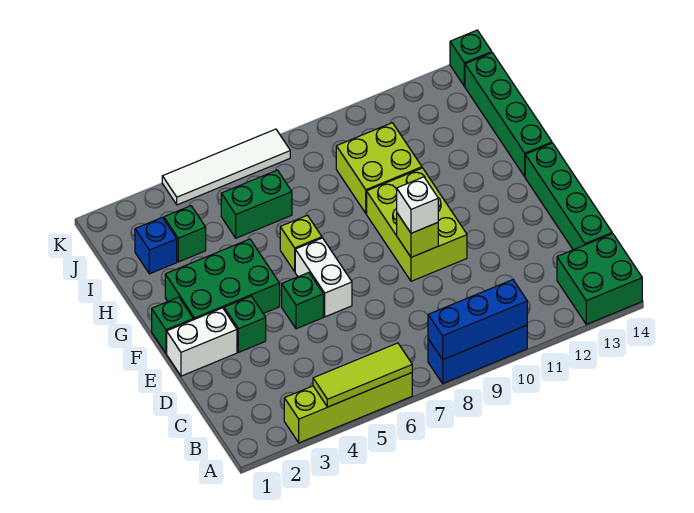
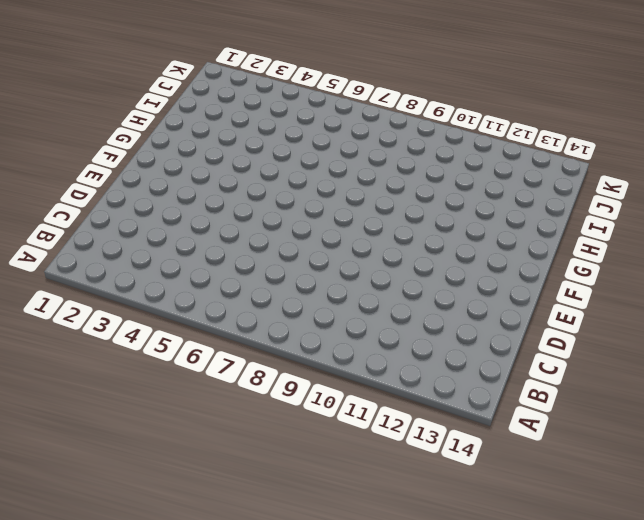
none -> lime brick A3:A6 level 1
none -> blue brick A8:A10 level 1
none -> green brick A13:B14 level 1

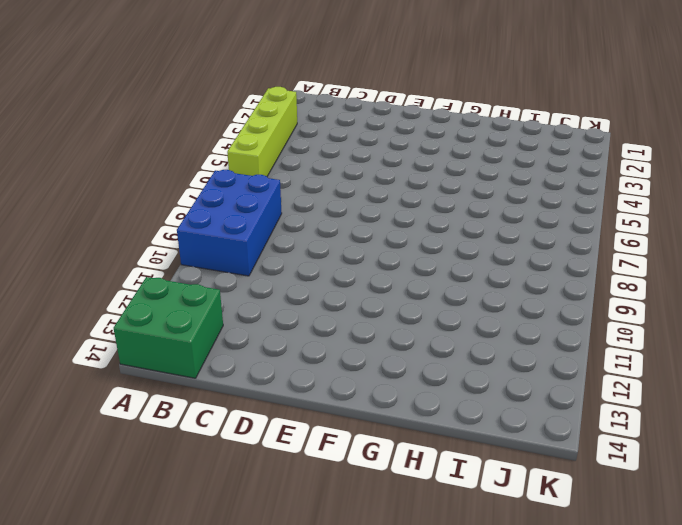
blue brick A8:B10 level 1 -> blue brick A8:A10 level 1
none -> green brick C14:F14 level 1
none -> white brick E1:E2 level 1
none -> green brick E3 level 1

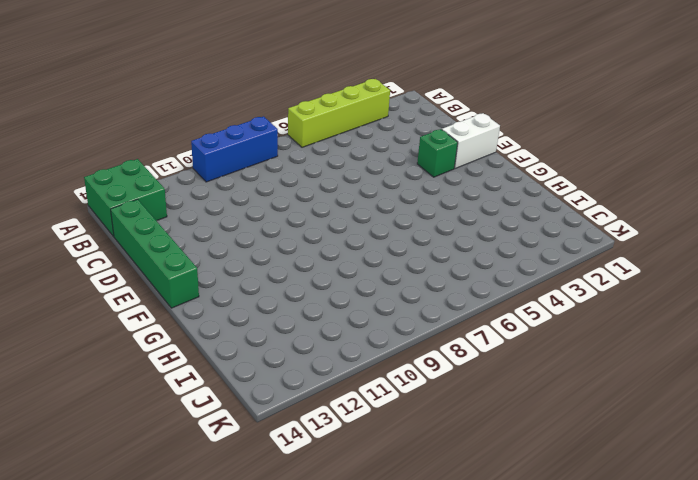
none -> green brick E5 level 1
none -> white brick E6:F6 level 1
none -> lime brick E9:G10 level 1

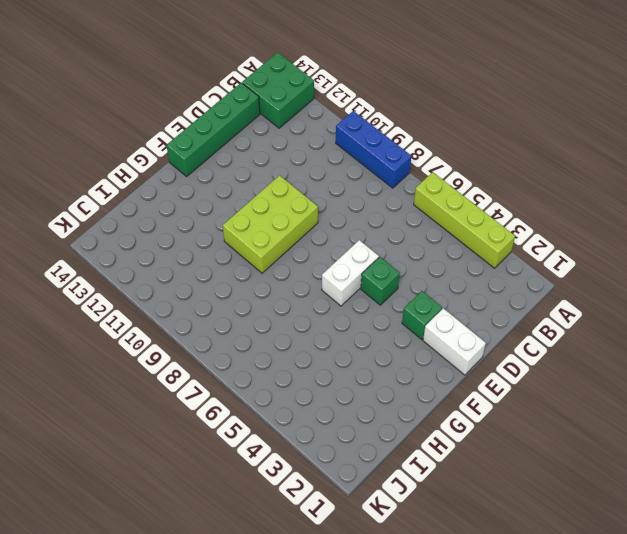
none -> green brick F1 level 1
none -> green brick F2:G4 level 1
none -> lime brick G6 level 1

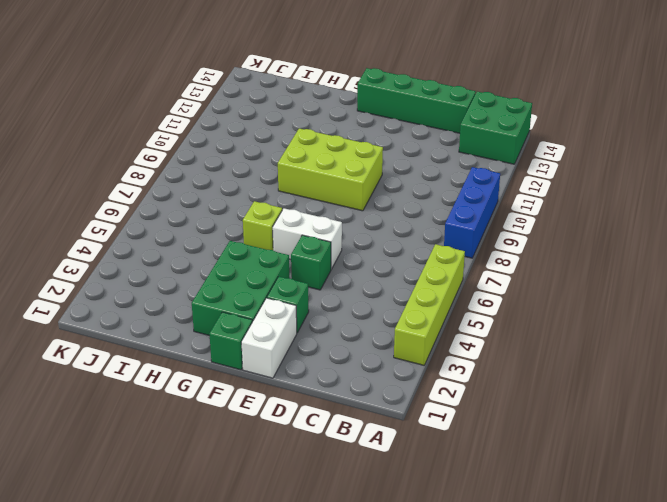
none -> green brick G14:J14 level 1
none -> lime brick H9:I10 level 1
none -> blue brick I2 level 1

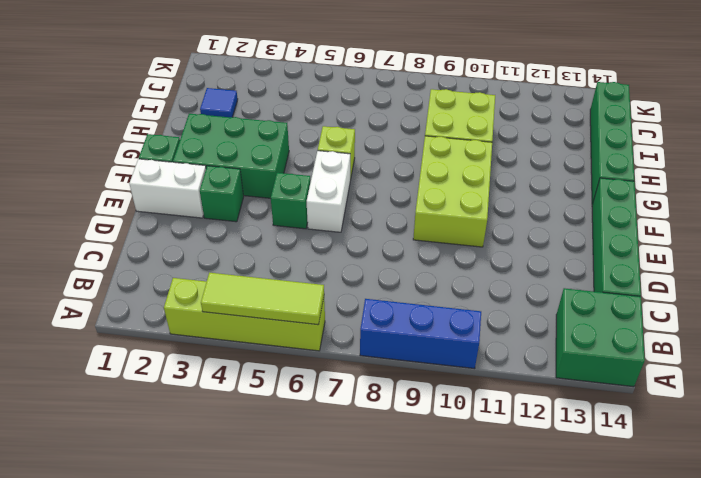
blue tile I2 level 1 -> blue brick I2 level 1
none -> green brick I3 level 1
none -> green brick I5:I6 level 1
none -> white tile K4:K7 level 1

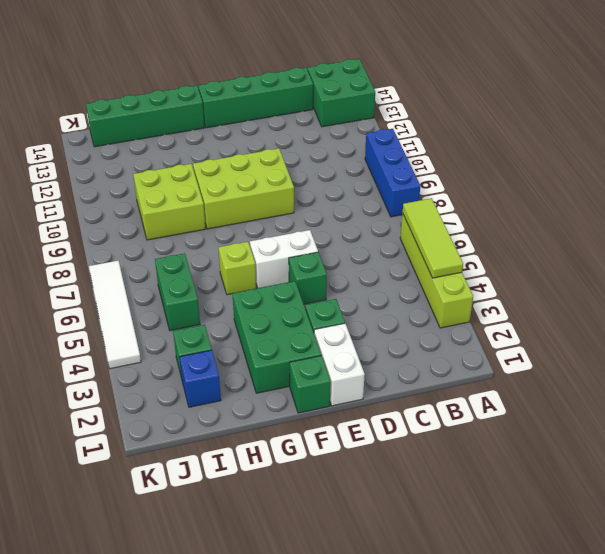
none -> green brick K14 level 1
none -> blue brick A8:A10 level 2
none -> lime brick E9 level 2

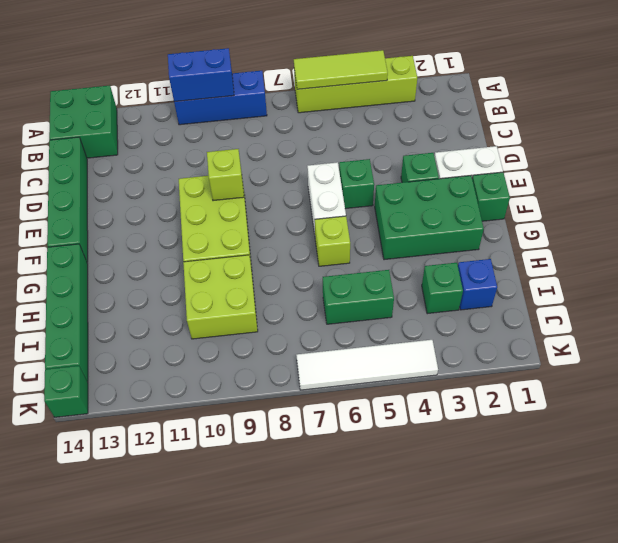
blue brick A9:A10 level 2 -> blue brick A8:A10 level 2
none -> white brick E9 level 3

